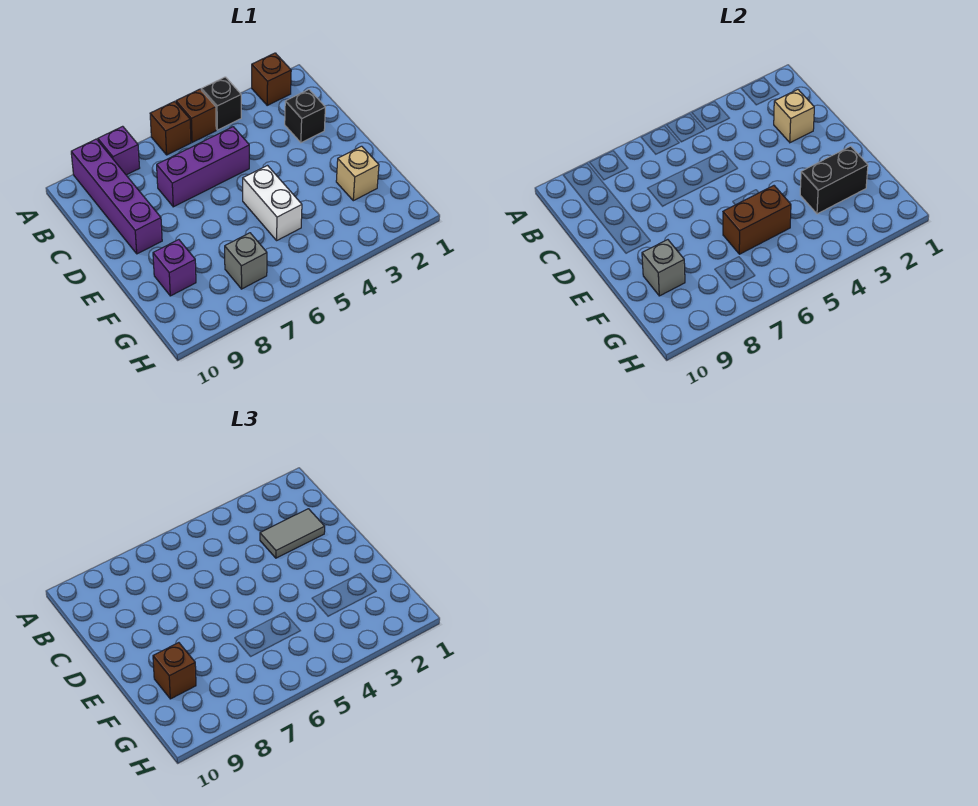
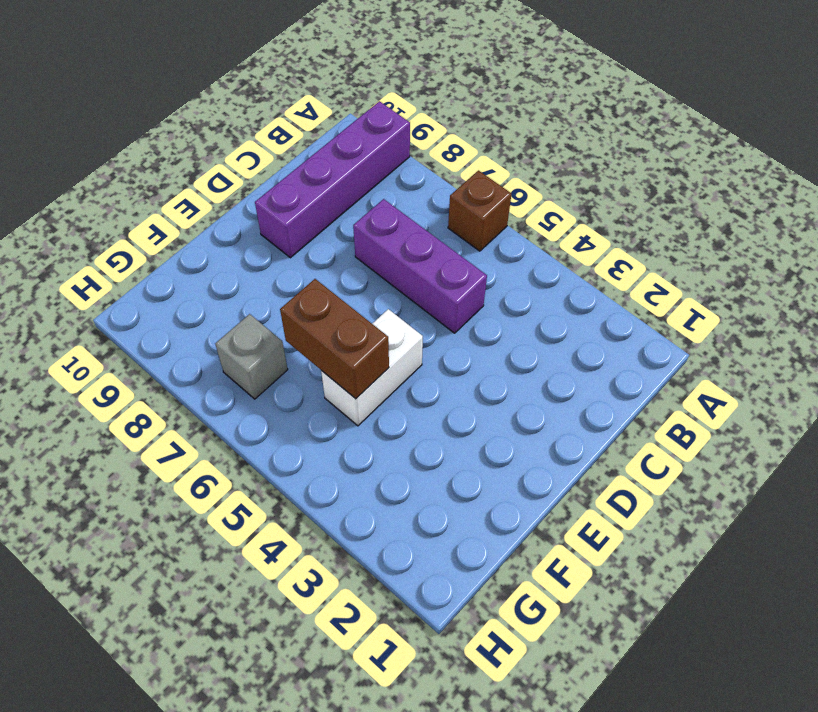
none -> brown brick A2 level 1
none -> black brick A4 level 1
none -> brown brick A5 level 1

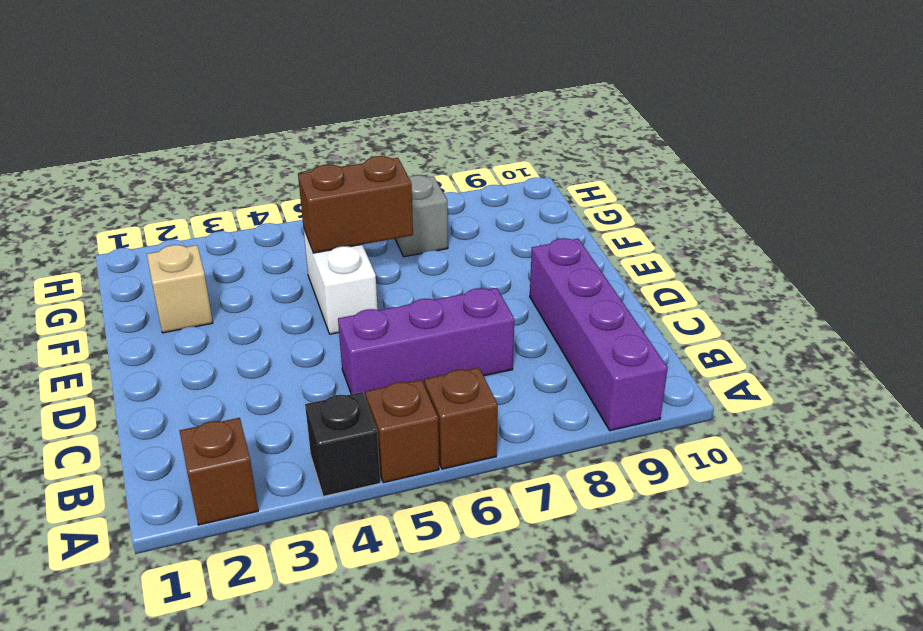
none -> purple brick A8 level 1
none -> black brick C2 level 1
none -> purple brick F9 level 1

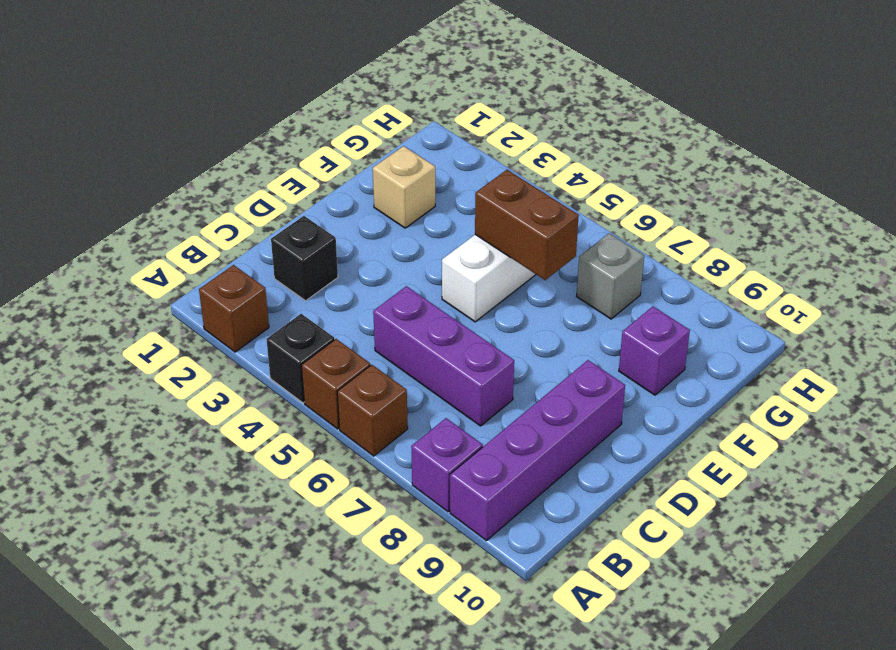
none -> tan brick C2 level 2
none -> black brick F2:F3 level 2
none -> grey brick F9 level 2

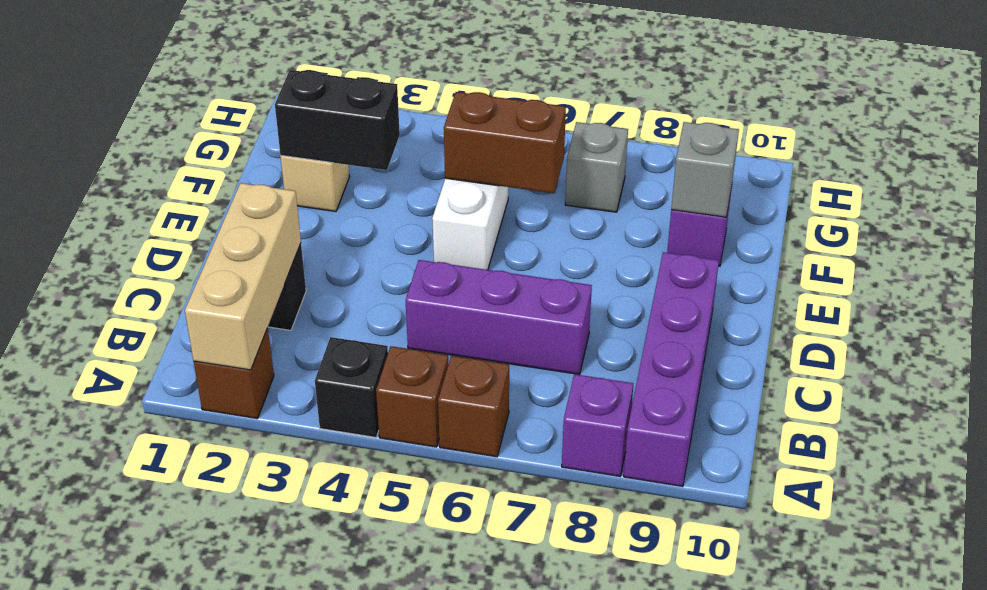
tan brick A2:C2 level 2 -> tan brick C2 level 2
none -> grey tile C2:C3 level 3
none -> brown brick F9 level 3

